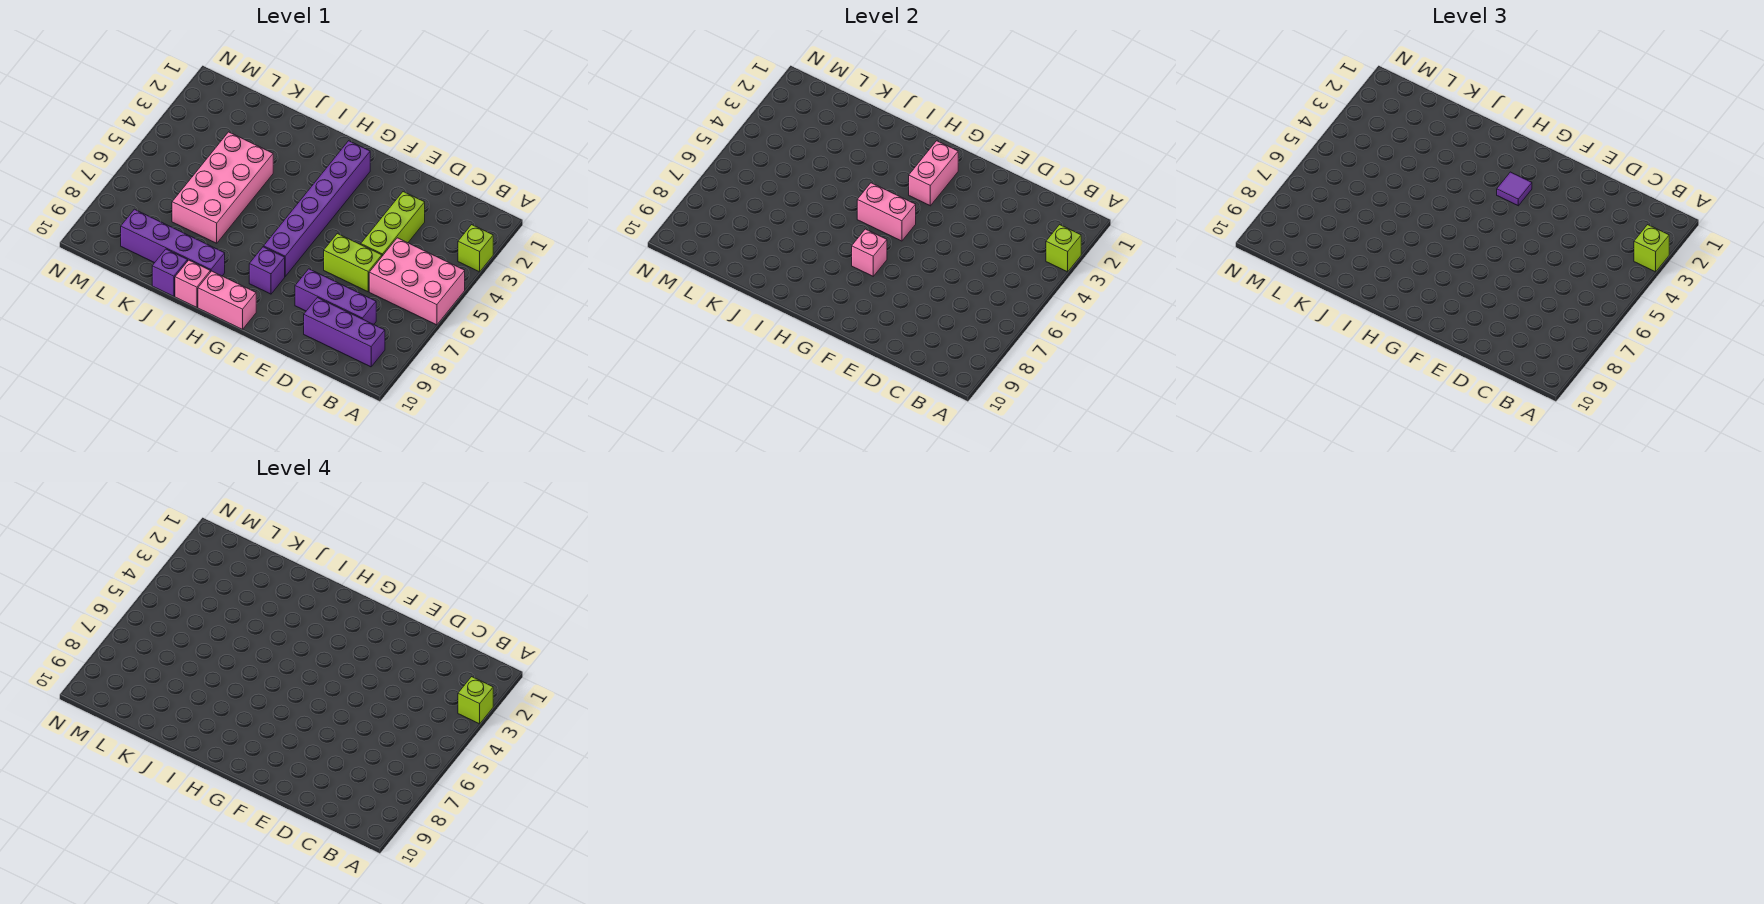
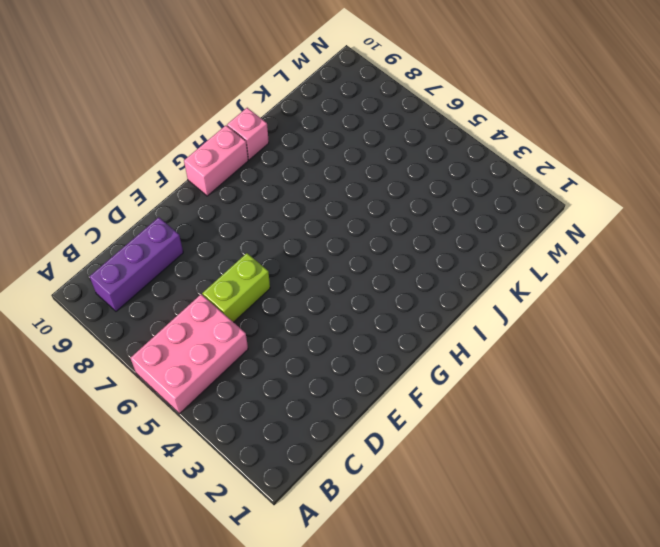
none -> lime brick A3 level 1
none -> purple brick C8:E8 level 1
none -> lime brick D3:D5 level 1

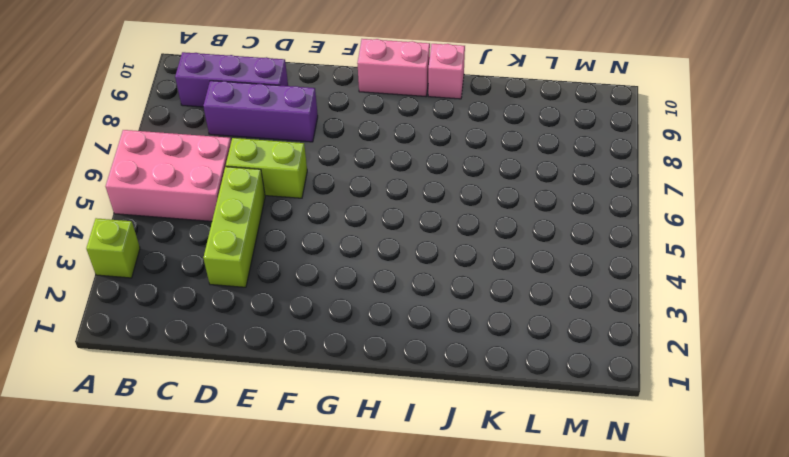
none -> purple brick G2:G7 level 1
none -> purple brick G8 level 1
none -> purple brick I9:L9 level 1

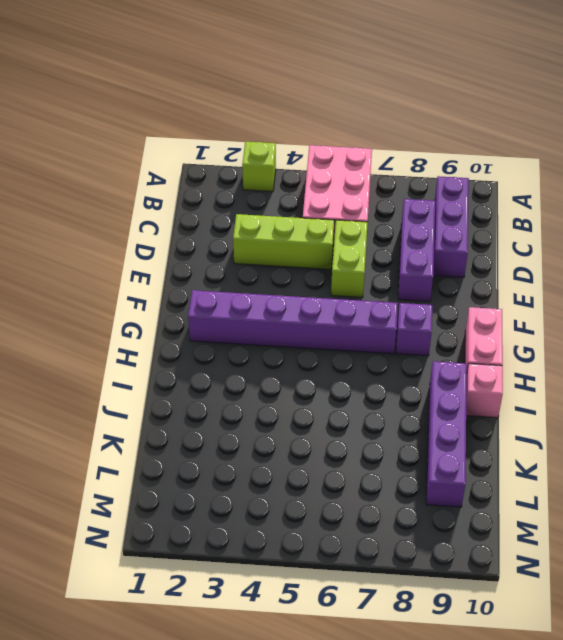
none -> pink brick J4:K7 level 1
none -> purple brick J10 level 1
none -> lime brick A3 level 2

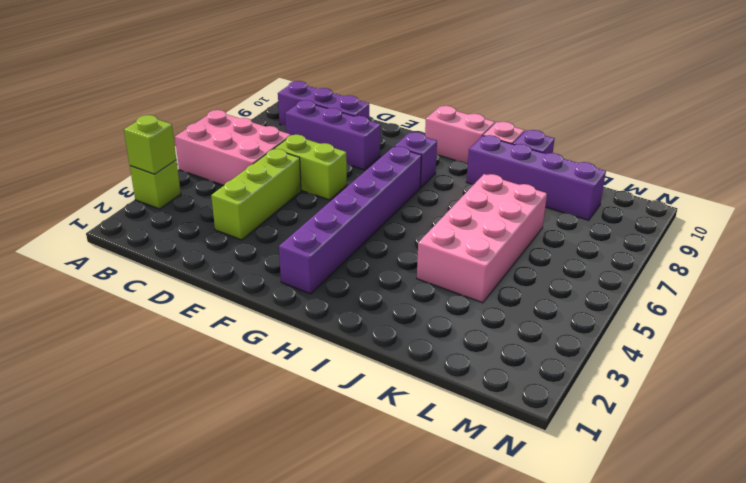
none -> pink brick G2:G3 level 2
none -> pink brick G5:H5 level 2
none -> pink brick G7 level 2

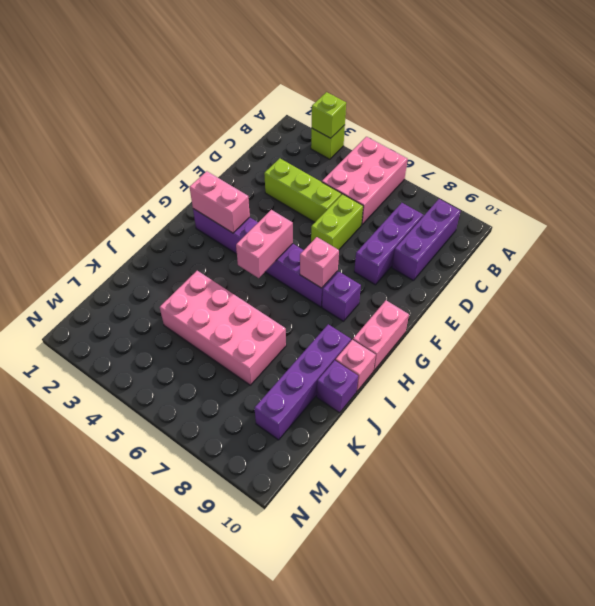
none -> lime brick A3 level 3
none -> purple tile G3 level 3
none -> lime brick A3 level 4

